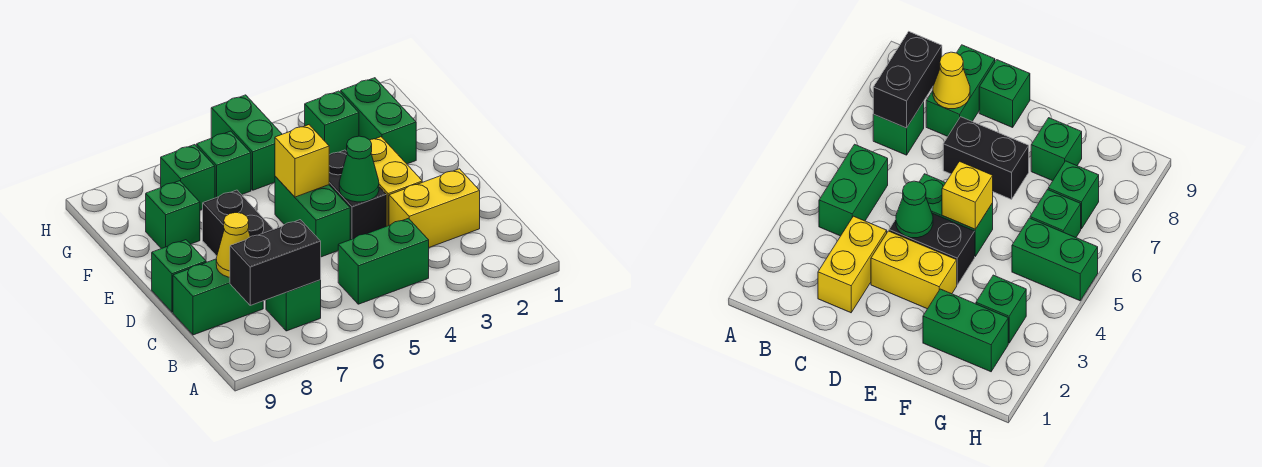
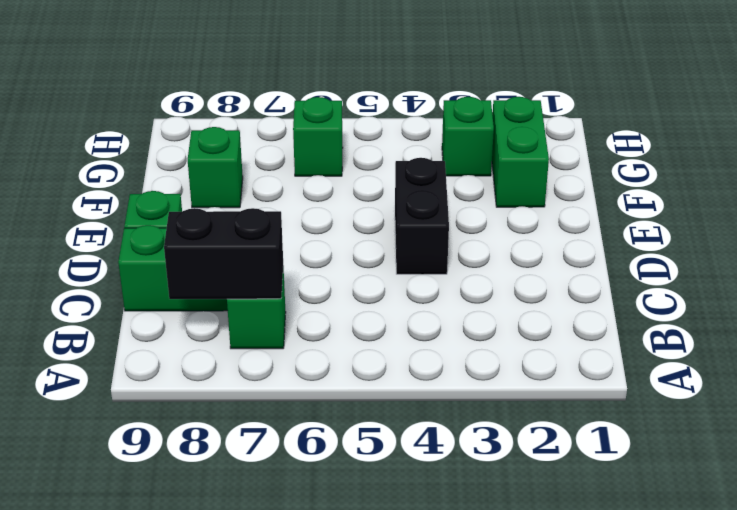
none -> green brick B4:B5 level 1
none -> yellow brick C2:C3 level 1
none -> yellow brick D3:E3 level 1

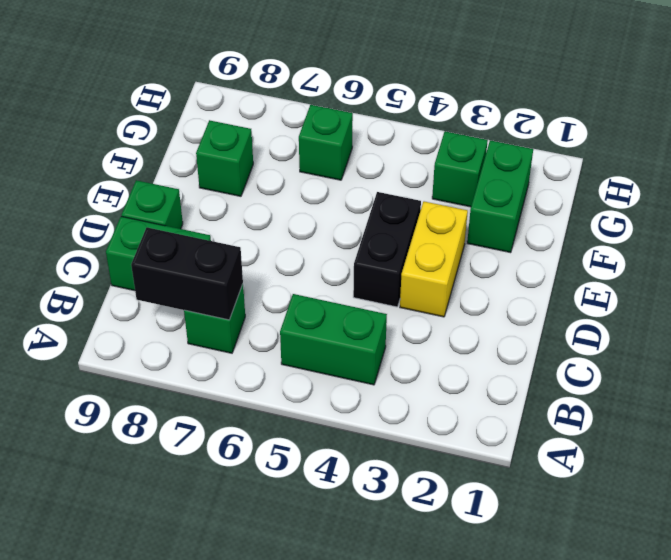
none -> yellow brick C2:C3 level 1
none -> green brick D5:E5 level 1
none -> black brick D7:E7 level 1

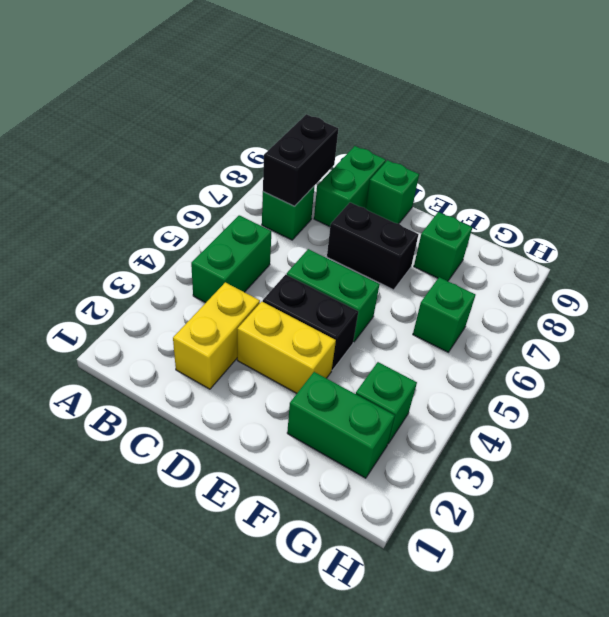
none -> green brick G5:H5 level 1
none -> green brick G7 level 1
none -> yellow cone C8 level 2

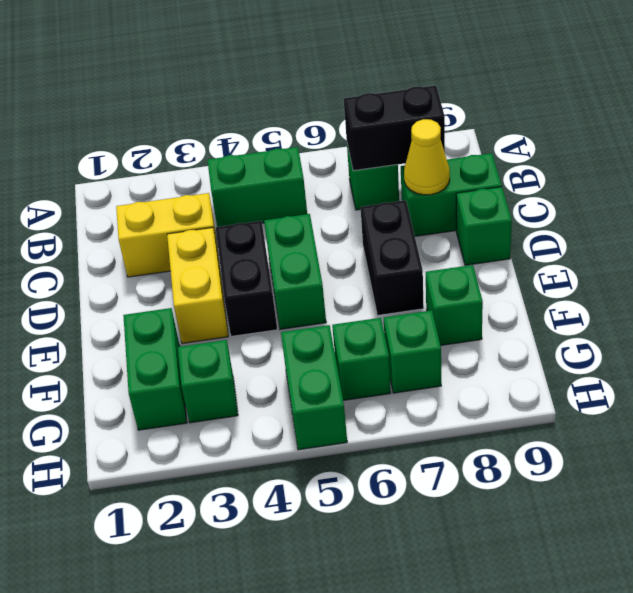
none -> green cone D4 level 2
none -> yellow brick E5 level 2

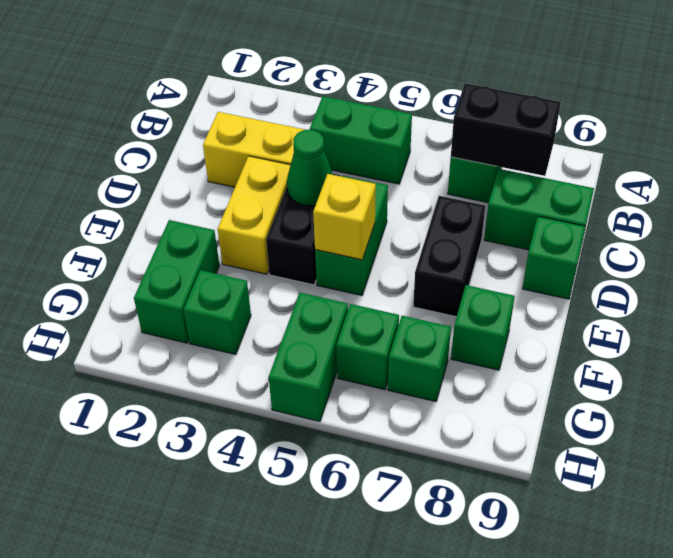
none -> yellow cone C8 level 2

